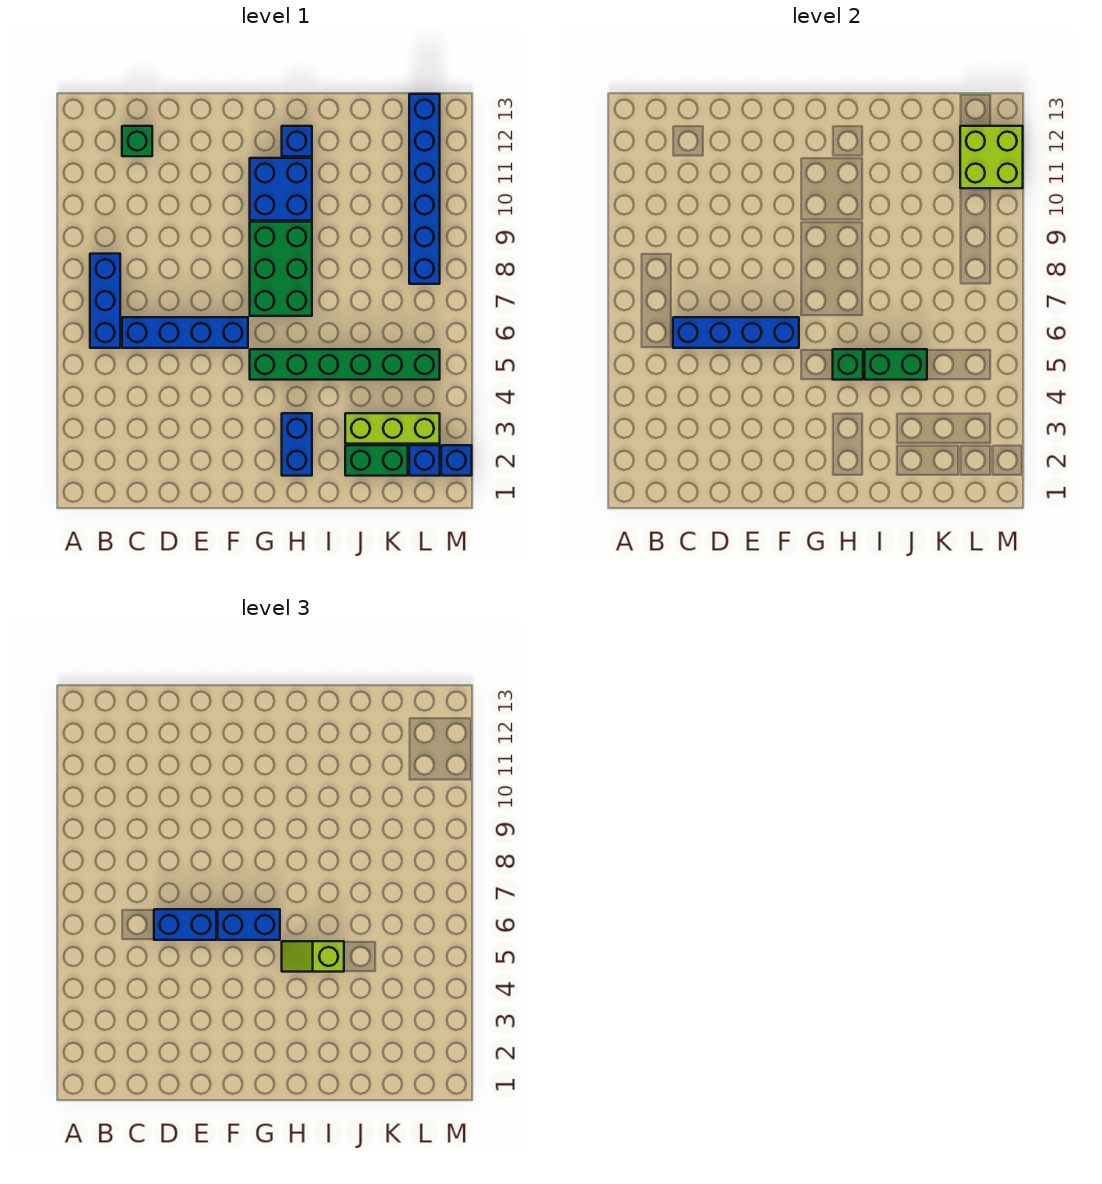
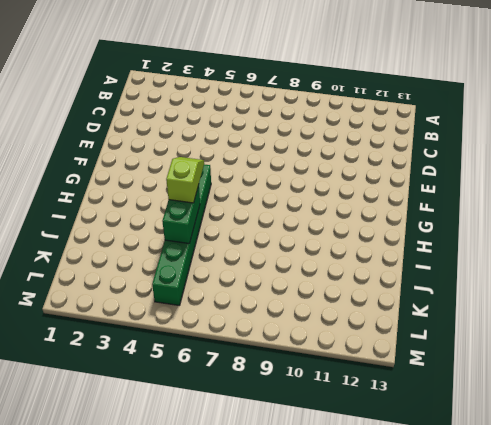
none -> blue brick B6:B8 level 1
none -> blue brick C6:F6 level 1
none -> green brick C12 level 1

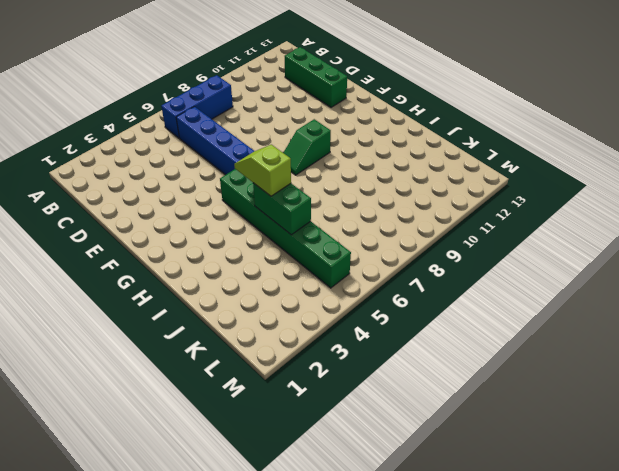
green brick C12:E12 level 1 -> green brick C12 level 1
green slope G8:G9 level 1 top 9 -> green brick G7:H9 level 1
none -> blue brick G10:H11 level 1
none -> blue brick H2:H3 level 1
none -> blue brick H12 level 1

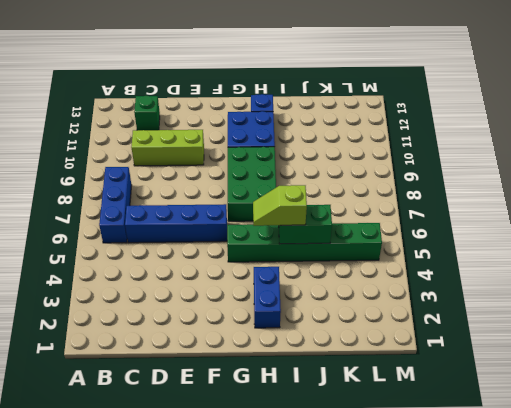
lime brick C10:E10 level 1 -> lime brick J3:L3 level 1
none -> green brick J2:K2 level 1
none -> blue brick L2 level 1
none -> blue brick L8:L13 level 1

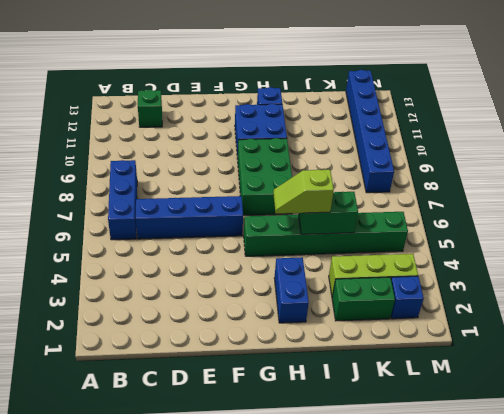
none -> blue brick M2 level 1
none -> blue brick C6:F6 level 2
none -> green brick H5 level 2

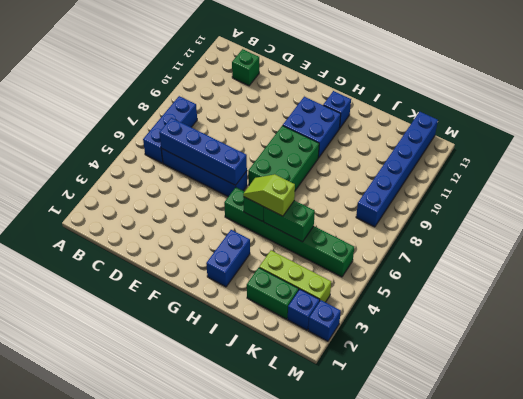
none -> lime brick L11:M12 level 2
none -> blue brick D6:E6 level 3
none -> blue brick F6:G6 level 3

